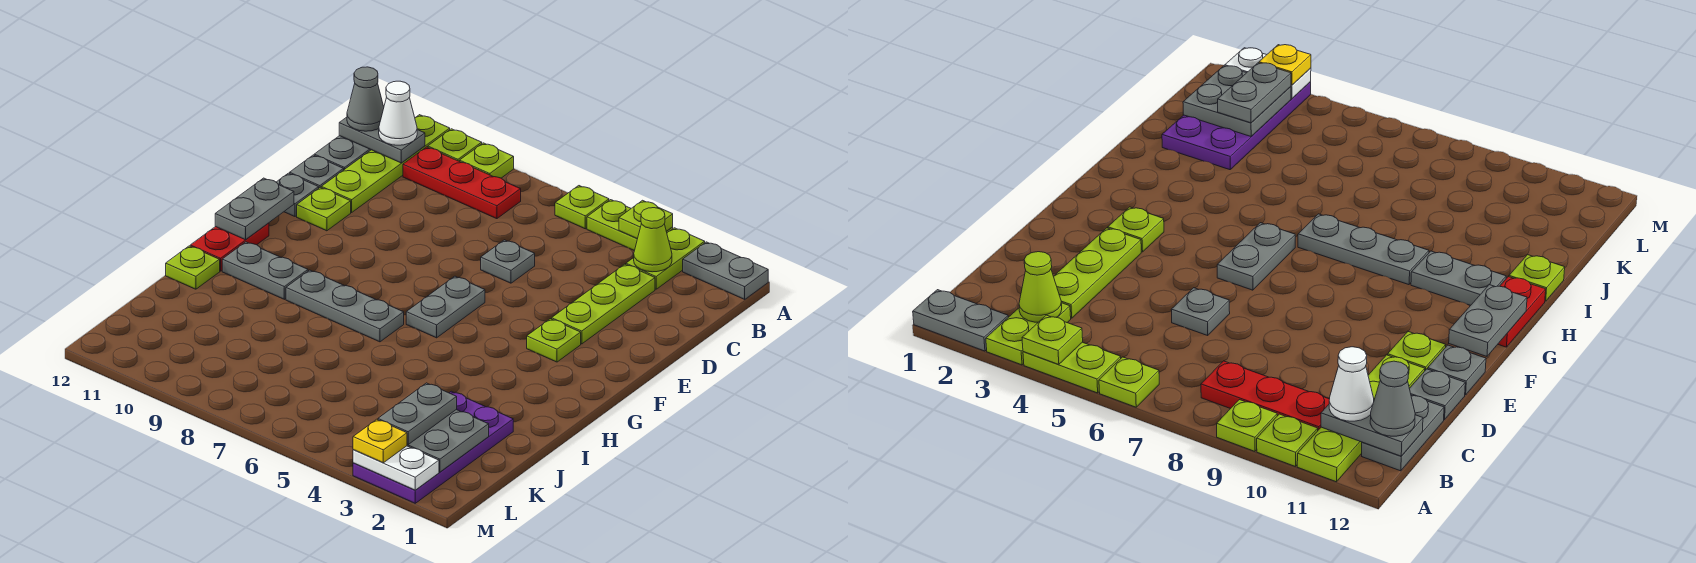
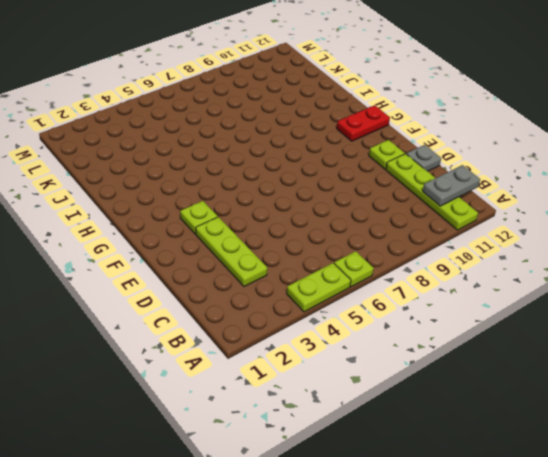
red plate G11:G12 level 1 -> red plate G12:H12 level 1
none -> grey plate A1:A2 level 1
none -> lime plate A3:B3 level 1
none -> lime plate A9 level 1
none -> lime plate A10 level 1

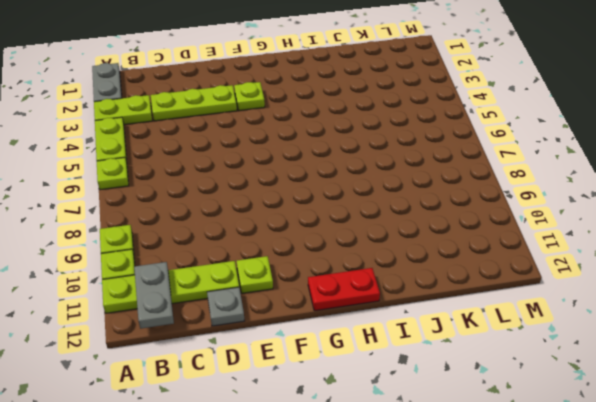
none -> red plate B8:B10 level 1
none -> grey plate B12:C12 level 1
none -> grey plate D6 level 1
none -> grey plate E12 level 1

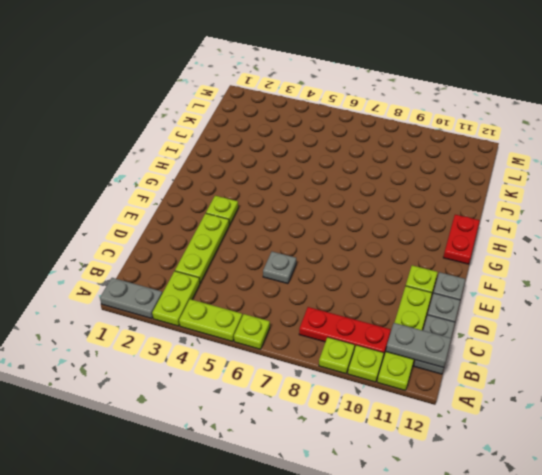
none -> grey plate F6:G6 level 1
none -> grey plate H7:H9 level 1
none -> grey plate H10:H11 level 1
none -> lime plate I12 level 1

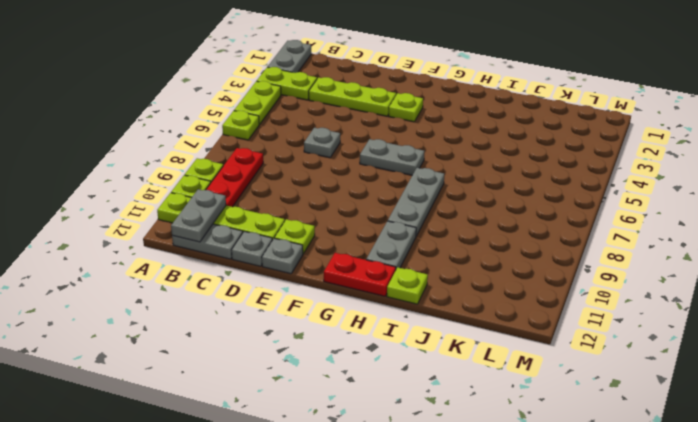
none -> purple plate J2:M3 level 1
none -> lime plate A4 level 2
none -> lime cone B3 level 2
none -> grey plate F12:G12 level 2

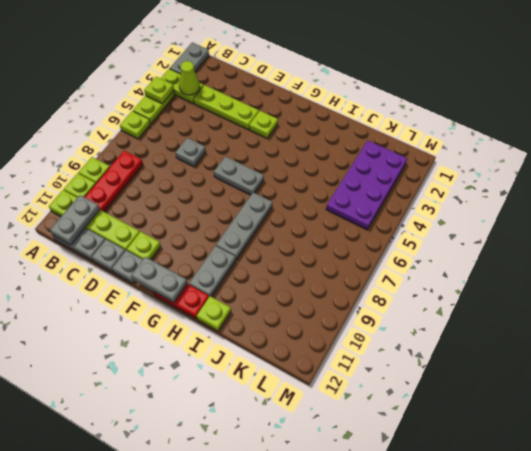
purple plate K2:L5 level 1 -> purple plate J2:M3 level 1
none -> grey plate K2:L3 level 2
none -> white plate M2:M3 level 2
none -> white cone B11 level 3
none -> grey cone B12 level 3

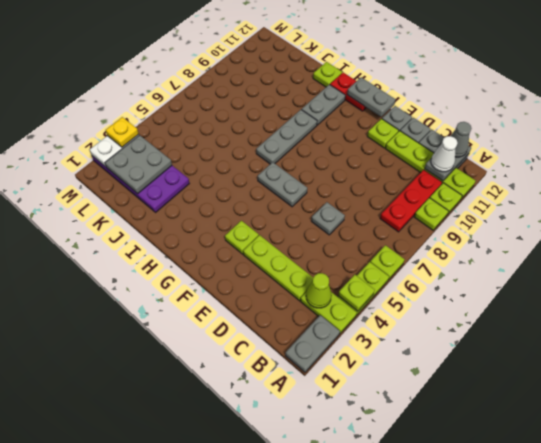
none -> grey plate K3:L3 level 3

